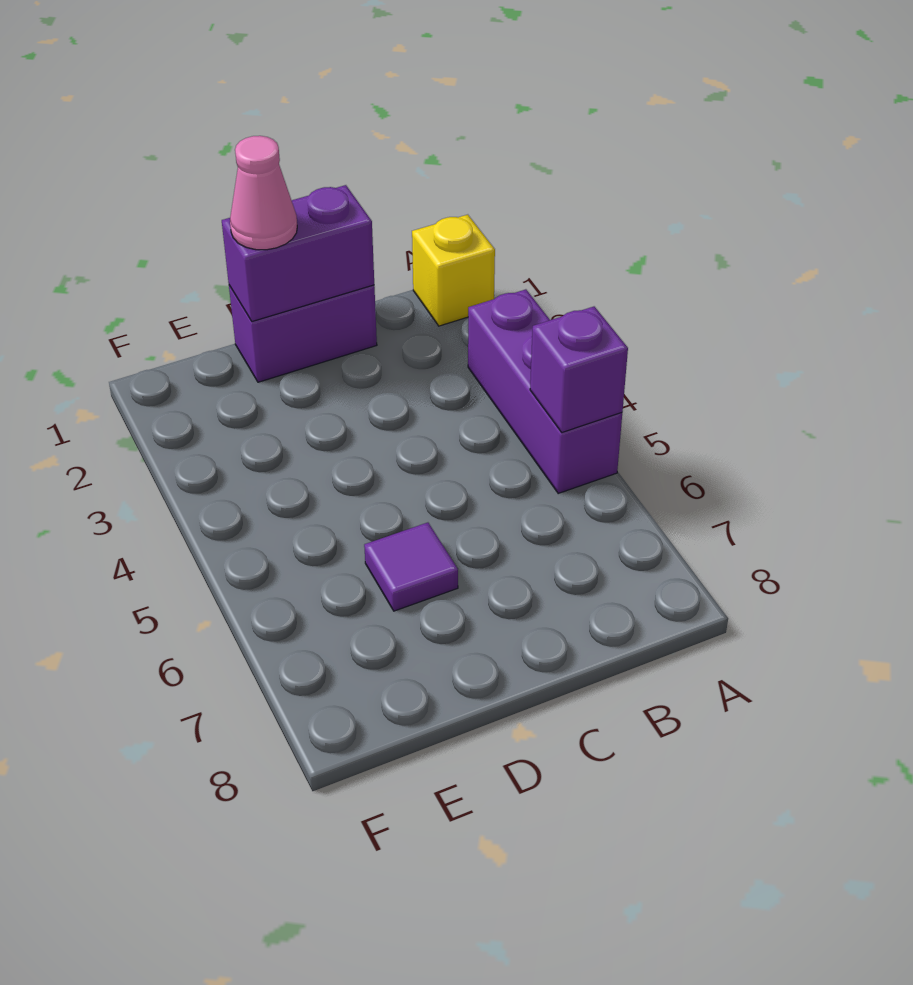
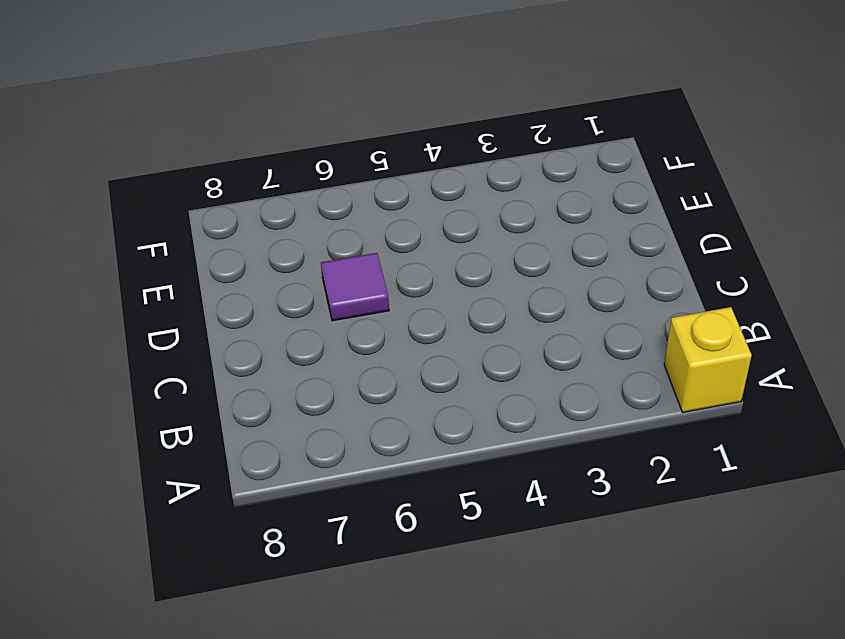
none -> purple brick A3:A5 level 1
none -> purple brick C1:D1 level 1

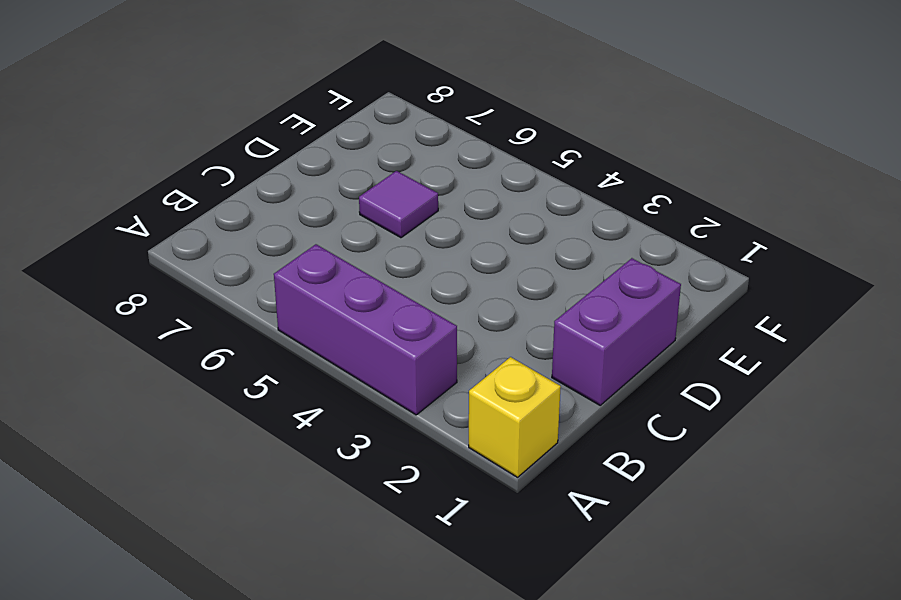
none -> purple brick A5 level 2
none -> purple brick C1:D1 level 2

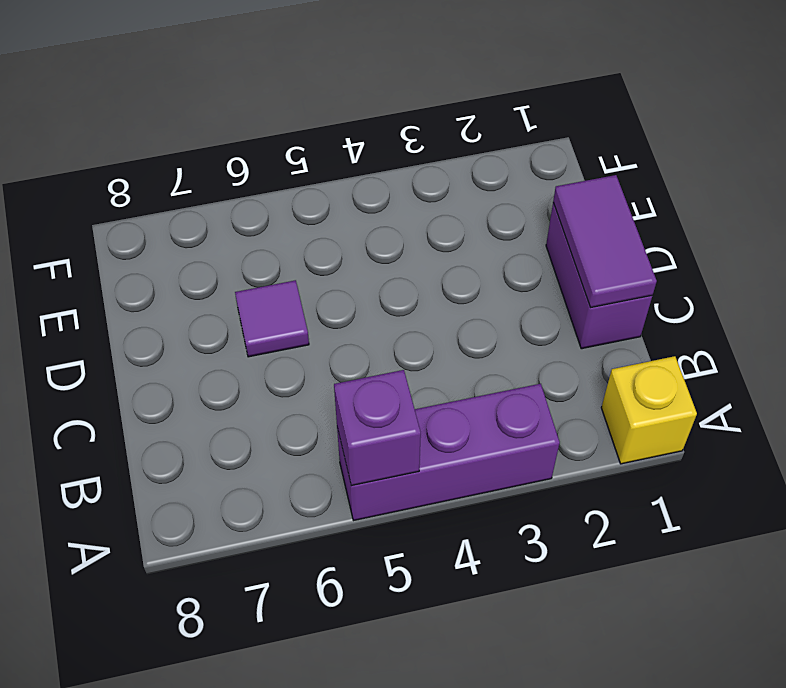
purple tile C1:D1 level 2 -> purple brick C1:D1 level 2
none -> pink cone D1 level 3

